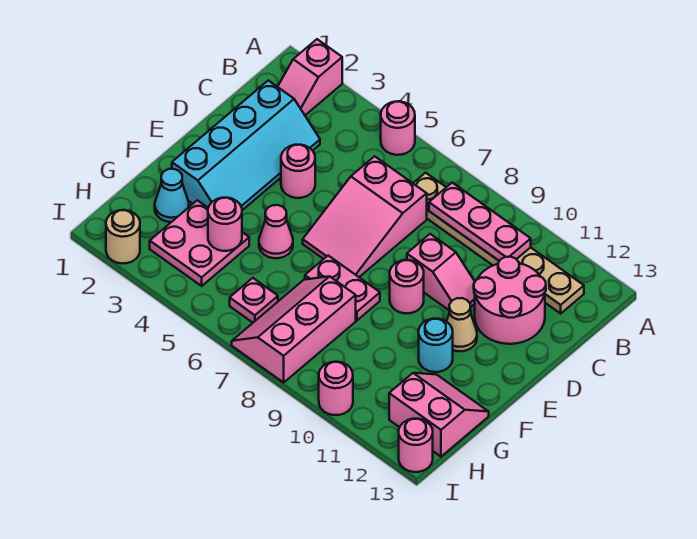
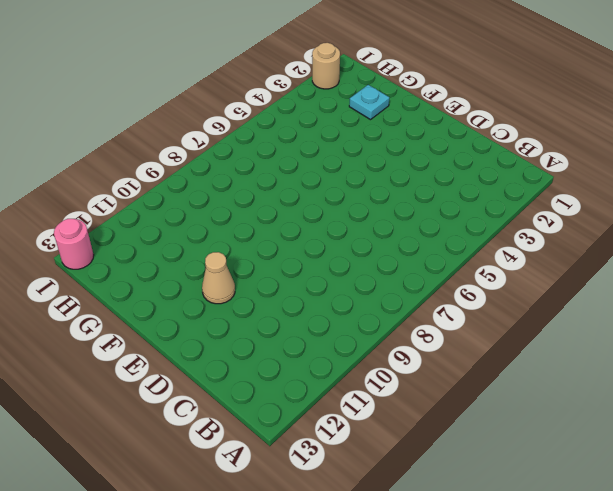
cyan plate G2 level 1 -> cyan cone G2 level 1
none -> pink slope A2:B2 level 1 top A
none -> pink round brick A5 level 1
none -> tan plate B7:B12 level 1

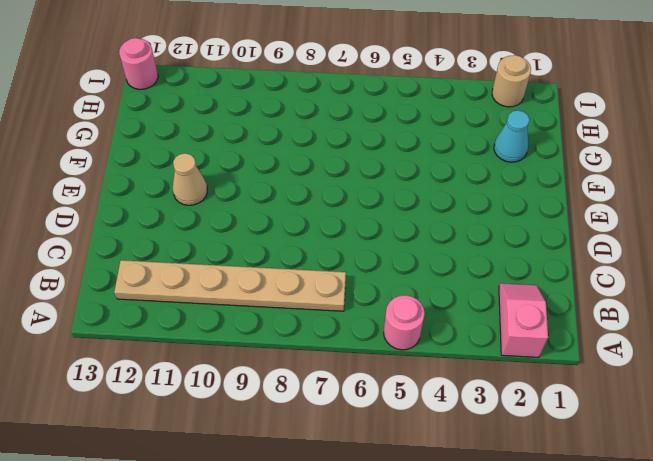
none -> cyan slope C2:F3 level 1 top 2
none -> pink slope C6:E7 level 1 top C
none -> pink round brick C11:D12 level 1

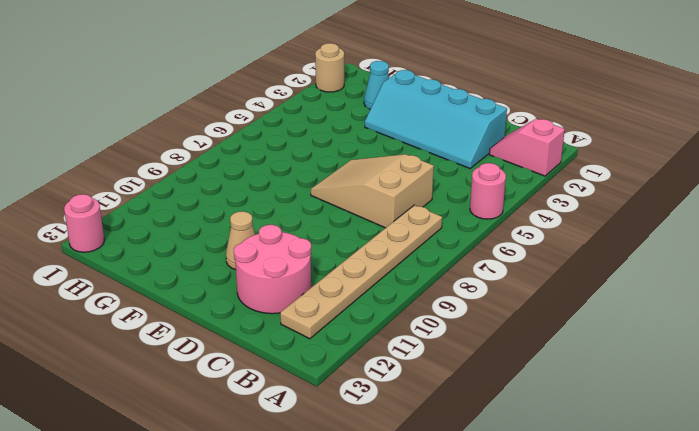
tan slope C6:E7 level 1 top C -> pink slope C6:E7 level 1 top C
none -> pink round brick D4 level 1
none -> pink slope D9:D10 level 1 top 9
none -> pink round brick E9 level 1

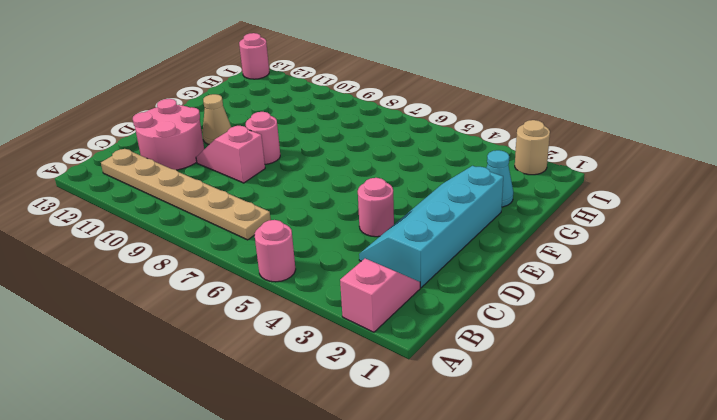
none -> pink slope C6:E7 level 1 top C
none -> pink cone F5 level 1
none -> pink plate F7:F8 level 1

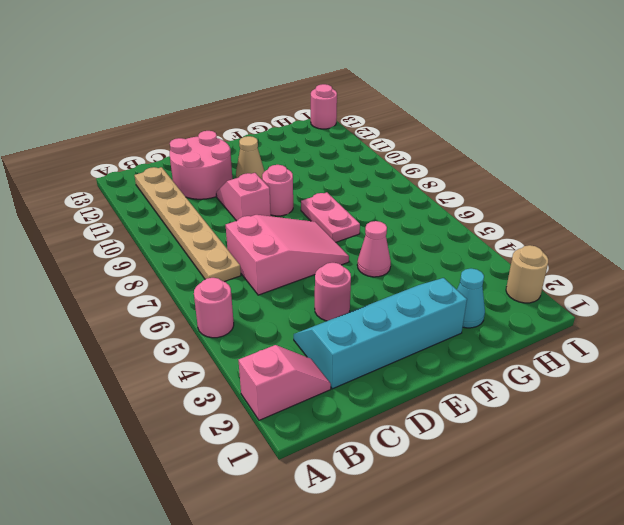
none -> cyan round brick F11 level 1
none -> pink plate G3:H4 level 1
none -> pink slope G7:I8 level 1 top 8

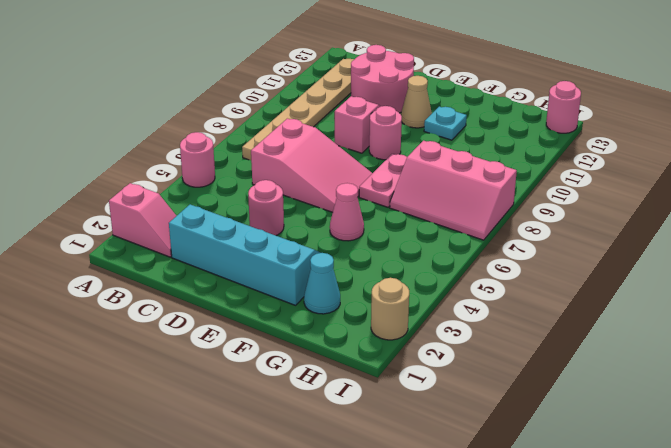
cyan plate F11 level 1 -> cyan round brick F11 level 1
none -> pink plate G3:H4 level 1
none -> pink slope G12:H13 level 1 top H
none -> pink plate H6 level 1

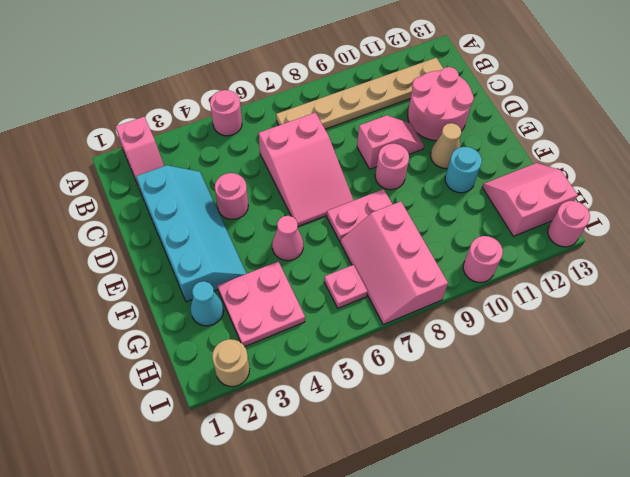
none -> pink plate B8:B10 level 2
none -> pink round brick G4 level 2

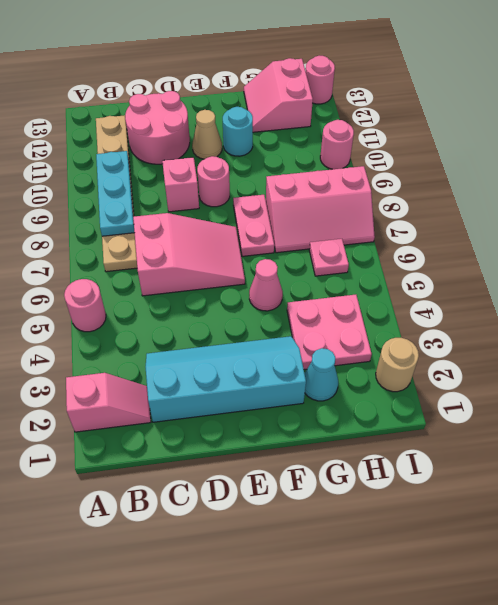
cyan plate B8:B10 level 2 -> pink plate B8:B10 level 2
none -> pink round brick D4 level 1
none -> pink round brick G4 level 2

